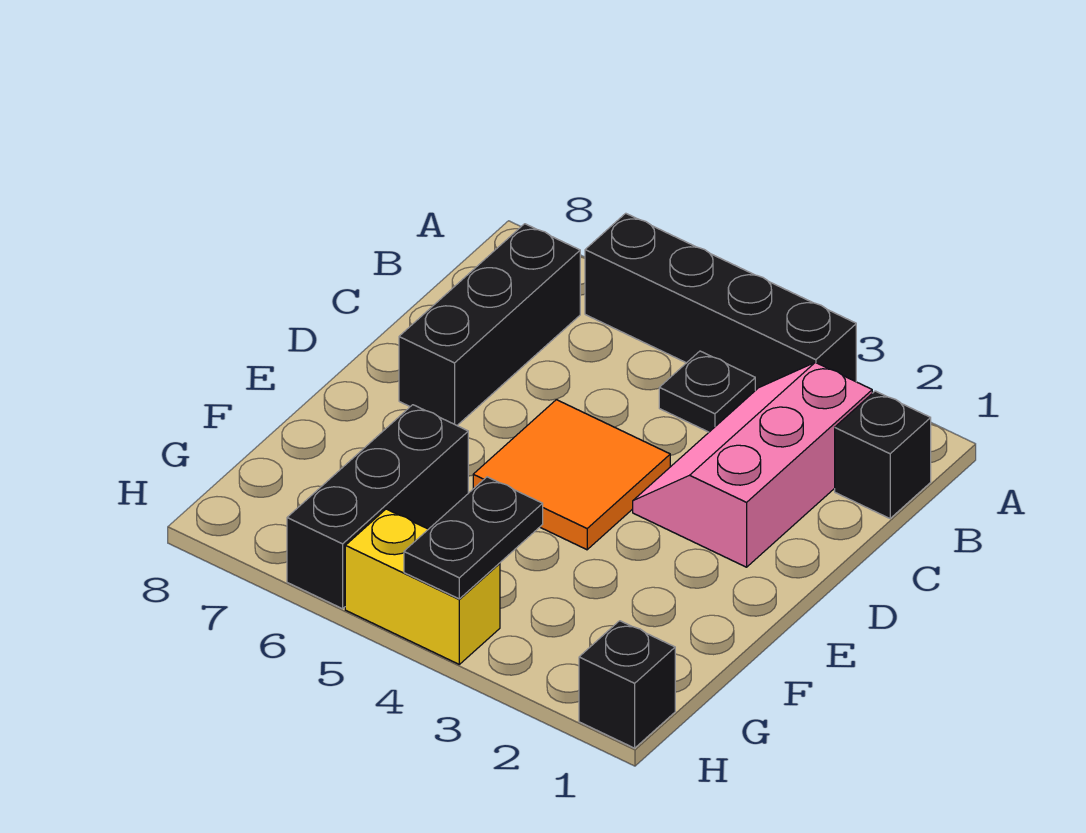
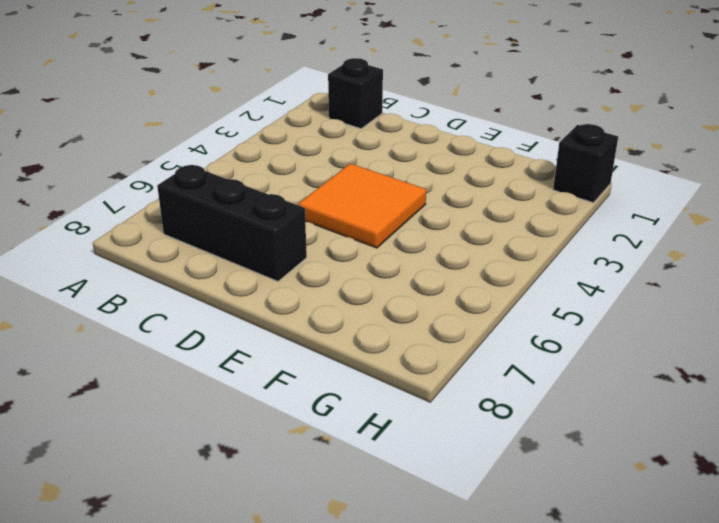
none -> black brick A3:A6 level 1
none -> pink slope B2:D3 level 1 top 2

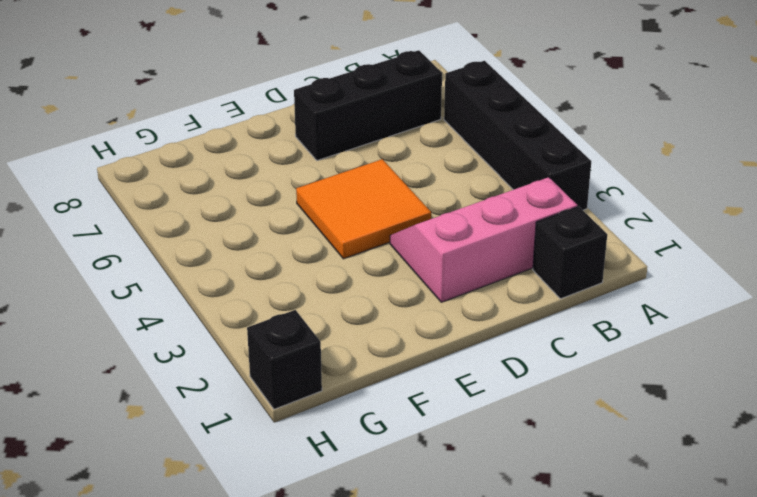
none -> black plate B4 level 1
none -> black brick F6:H6 level 1

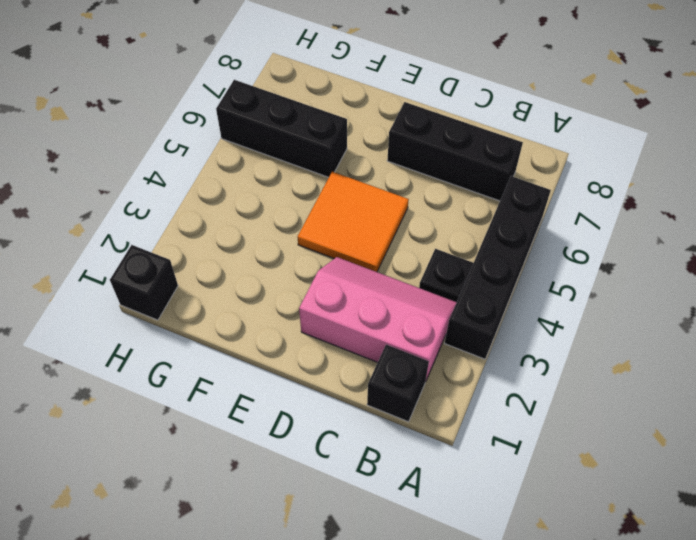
none -> yellow brick H4:H5 level 1
none -> black plate G4:H4 level 2

